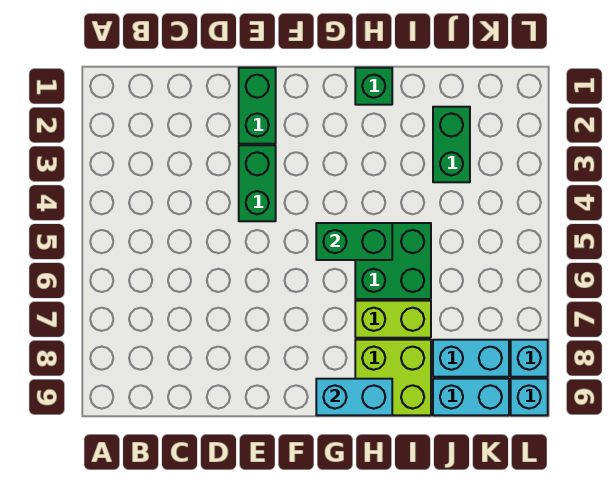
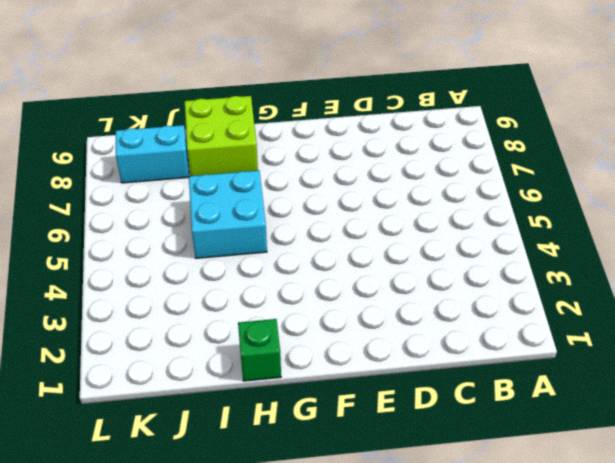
cyan brick H5:I6 level 1 -> green brick H5:I6 level 1
none -> green brick E1:E2 level 1
none -> green brick E3:E4 level 1
none -> lime brick H7:I7 level 1

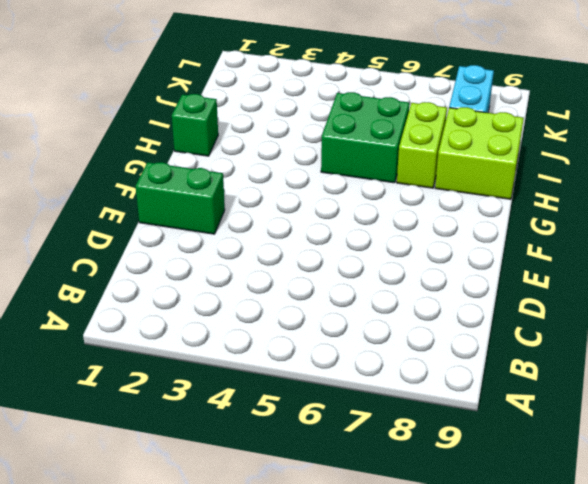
none -> green brick E3:E4 level 1
none -> green brick J2:J3 level 1
none -> cyan brick J9:K9 level 1

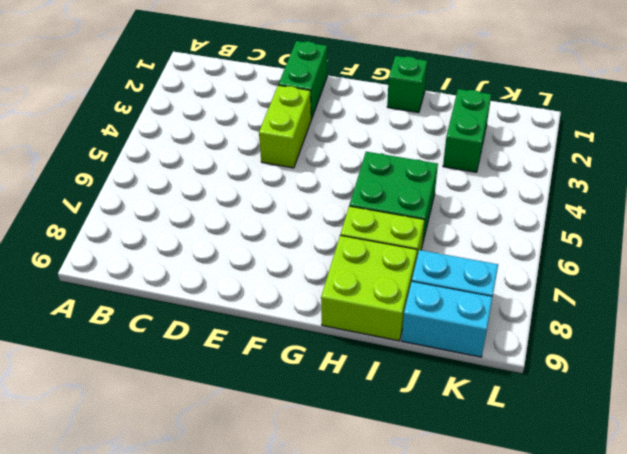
lime brick E3:E4 level 1 -> green brick E3:E4 level 1
none -> cyan brick L8 level 1
none -> cyan brick L9 level 1
none -> green brick G5:H5 level 2

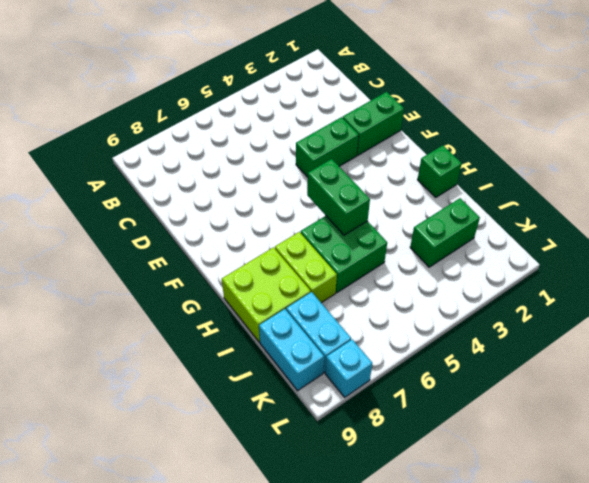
none -> cyan brick L9 level 1
none -> cyan brick G9:H9 level 2

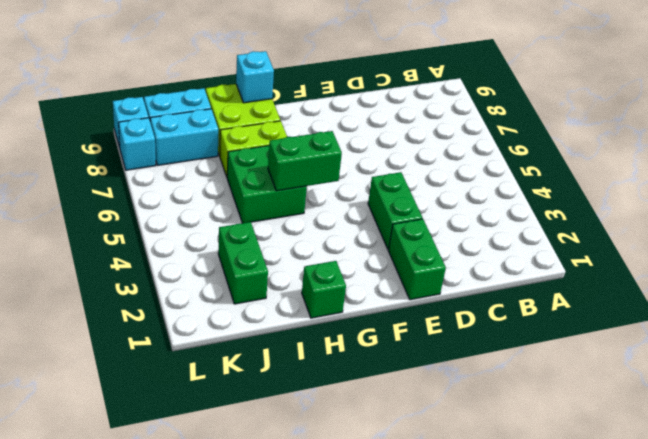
cyan brick H9 level 2 -> cyan brick G9:H9 level 2

